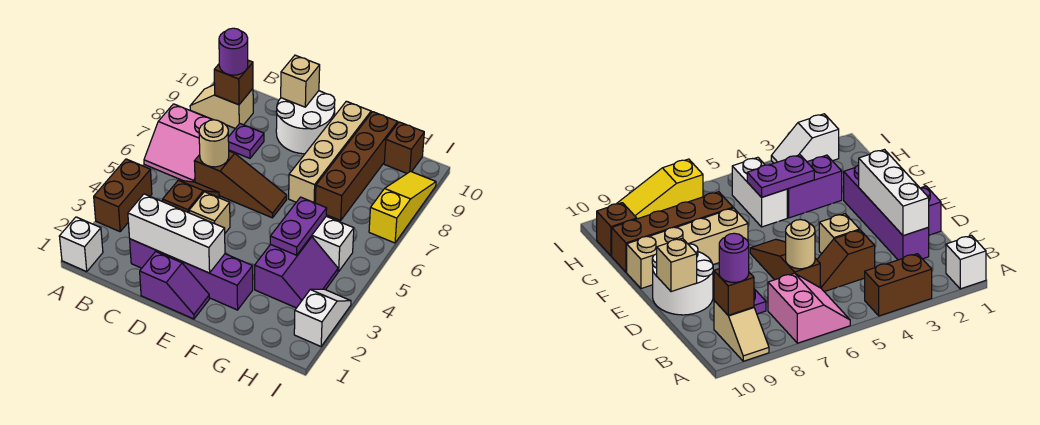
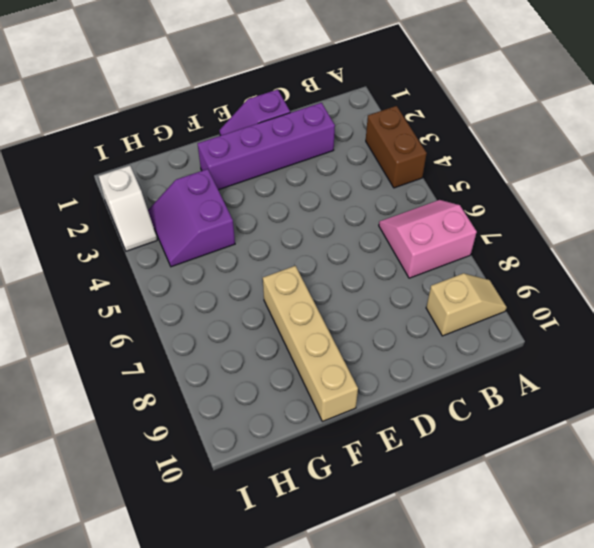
none -> white brick A1 level 1
none -> brown slope C4:C5 level 1 top 4
none -> brown slope C6:E6 level 1 top C

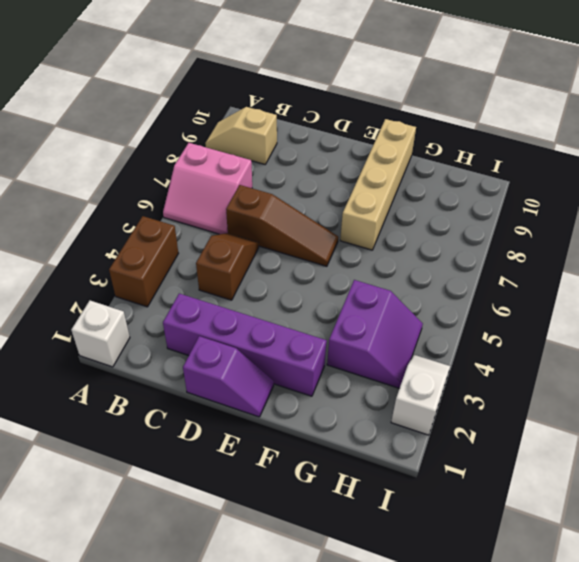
none -> purple plate C8 level 1
none -> tan brick D4 level 1
none -> white round brick D9:E10 level 1

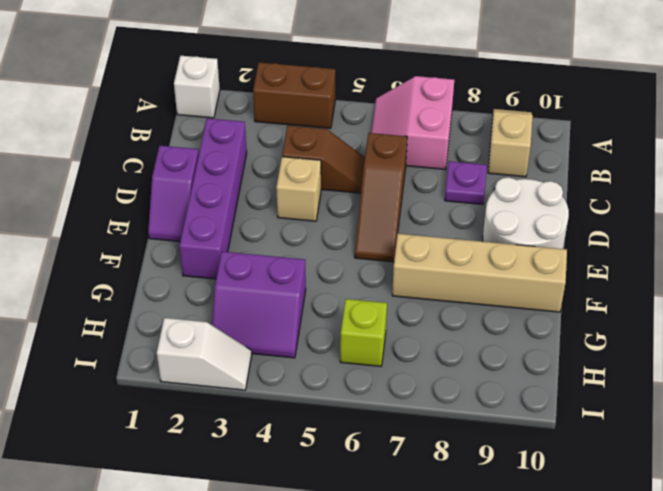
lime brick H6 level 1 -> none
none -> white brick G5:H5 level 1
none -> brown brick G7:G10 level 1
none -> brown brick H10 level 1

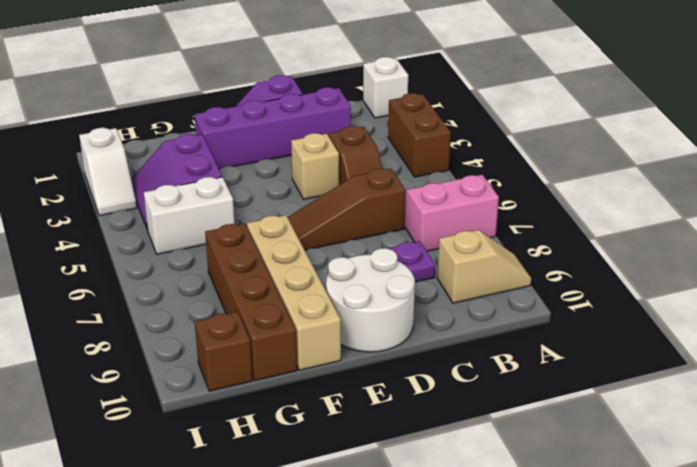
none -> yellow slope I7:I9 level 1 top 7
none -> brown brick B9 level 2
none -> white brick C2:E2 level 2

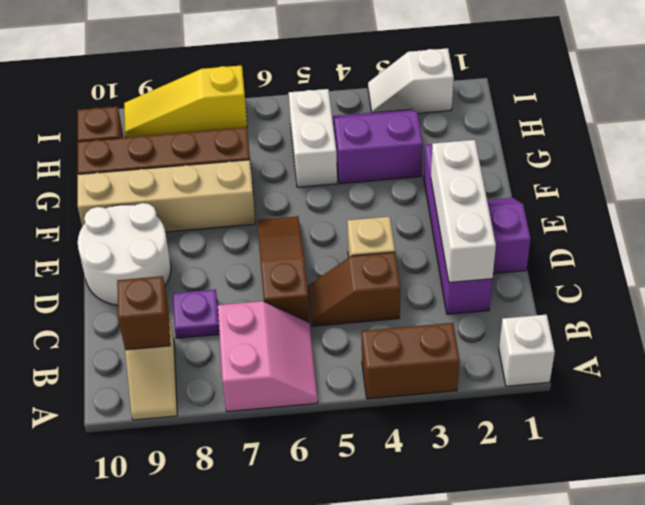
none -> tan round brick C6 level 2
none -> tan brick D10 level 2
none -> purple plate G4:G5 level 2

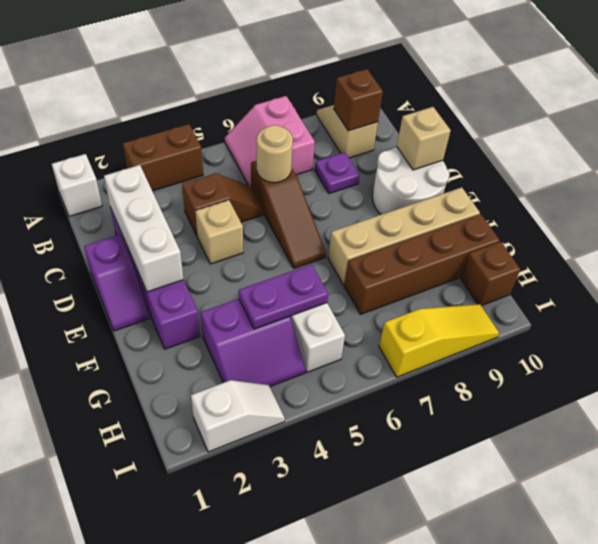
none -> purple round brick B9 level 3

